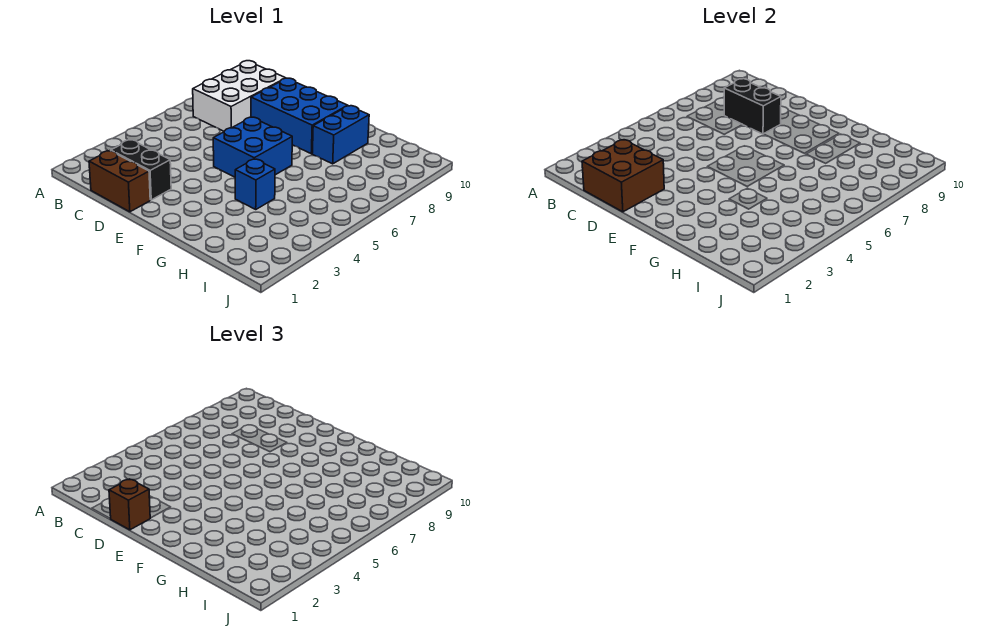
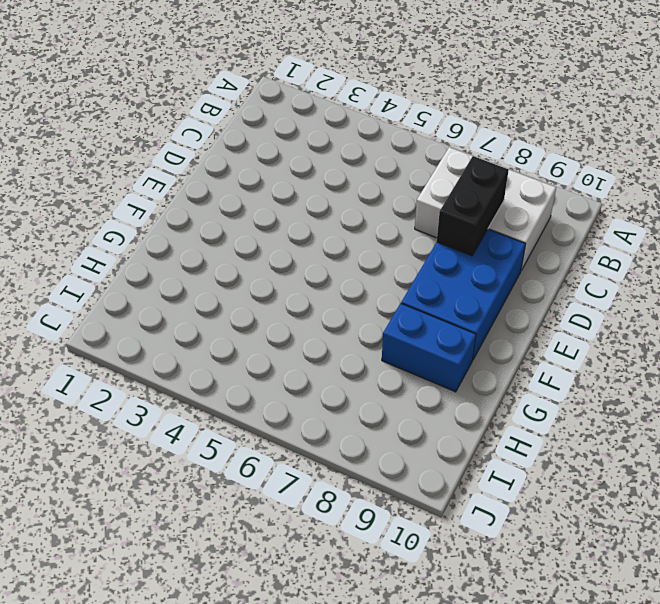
none -> brown brick C1:D1 level 1
none -> black brick C2:D2 level 1

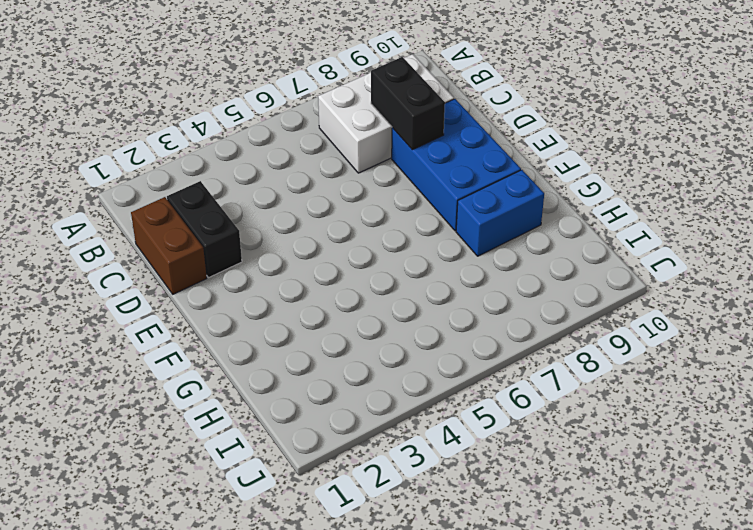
none -> blue brick E5:F6 level 1
none -> blue brick G4 level 1

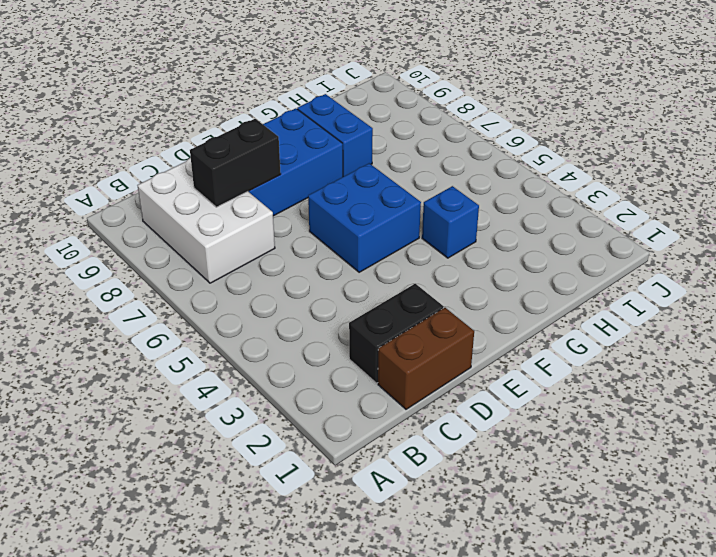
none -> brown brick C1:D2 level 2
none -> brown brick D1 level 3

